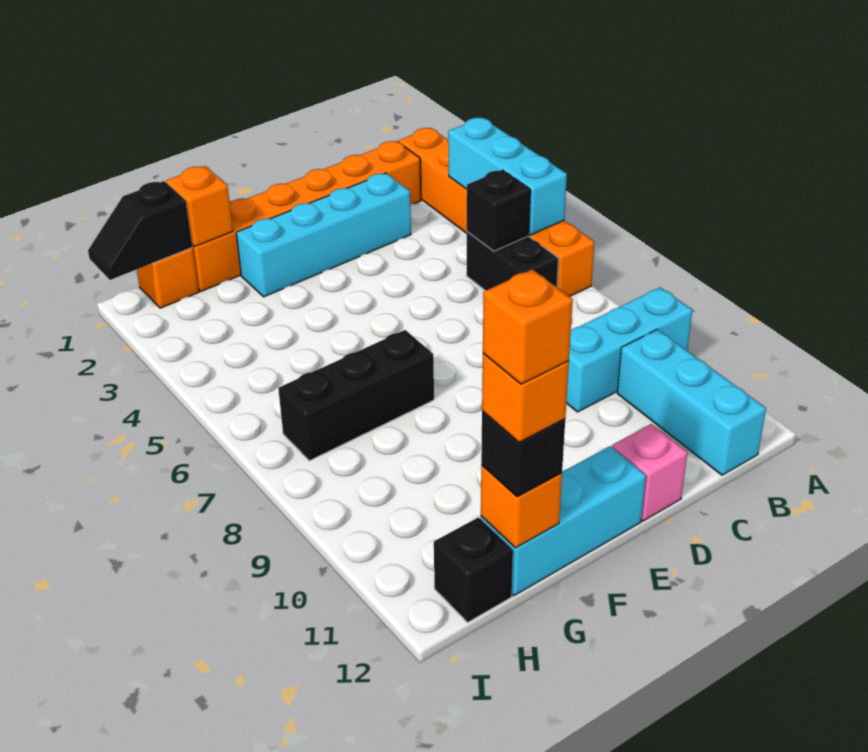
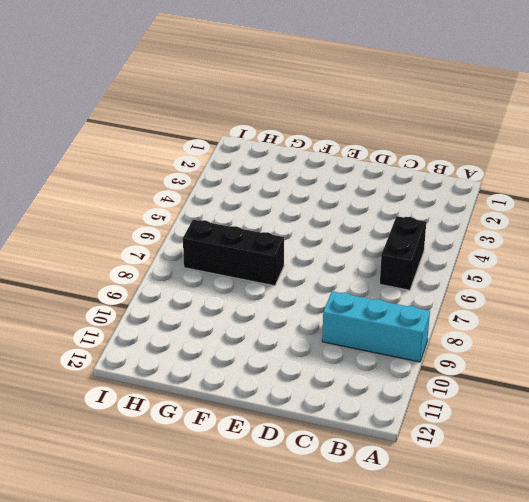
none -> orange brick A1:A6 level 1
none -> orange brick B1:G1 level 1
none -> cyan brick B10:B12 level 1

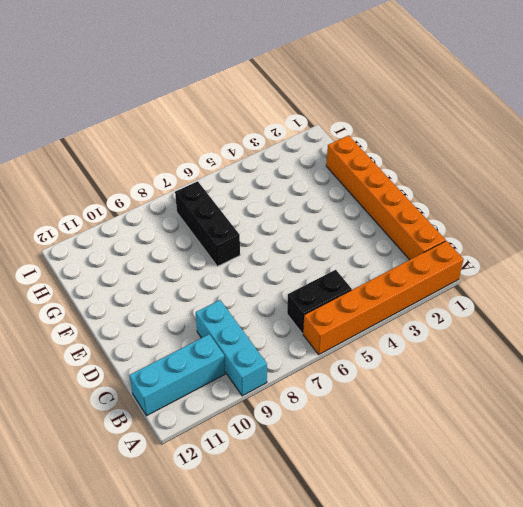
none -> cyan brick C2:F2 level 1
none -> pink brick D12 level 1
none -> cyan brick E12:G12 level 1

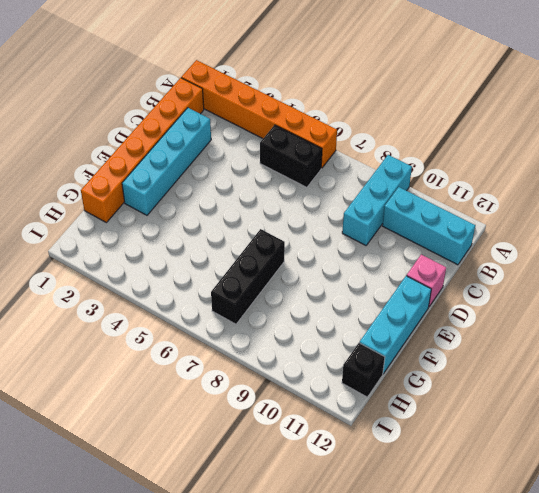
none -> orange brick H1 level 1
none -> cyan brick A3:A5 level 2
none -> black brick B5 level 2

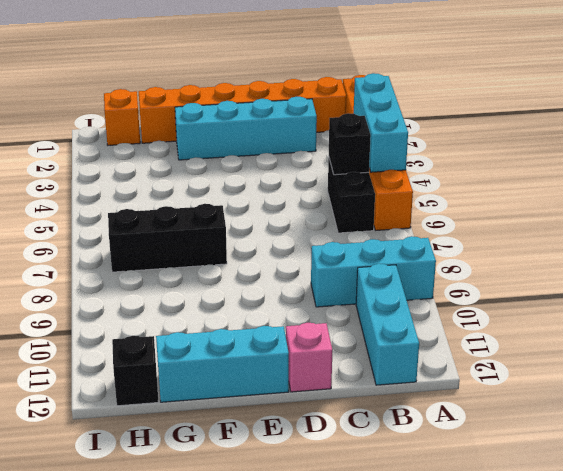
none -> orange brick G1 level 2
none -> orange brick G12 level 2
none -> black slope H1:I1 level 2 top H

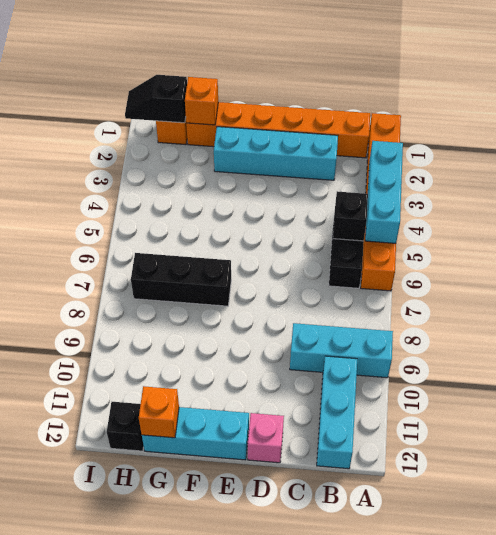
none -> black brick G12 level 3
none -> orange brick G12 level 4
none -> orange brick G12 level 5

